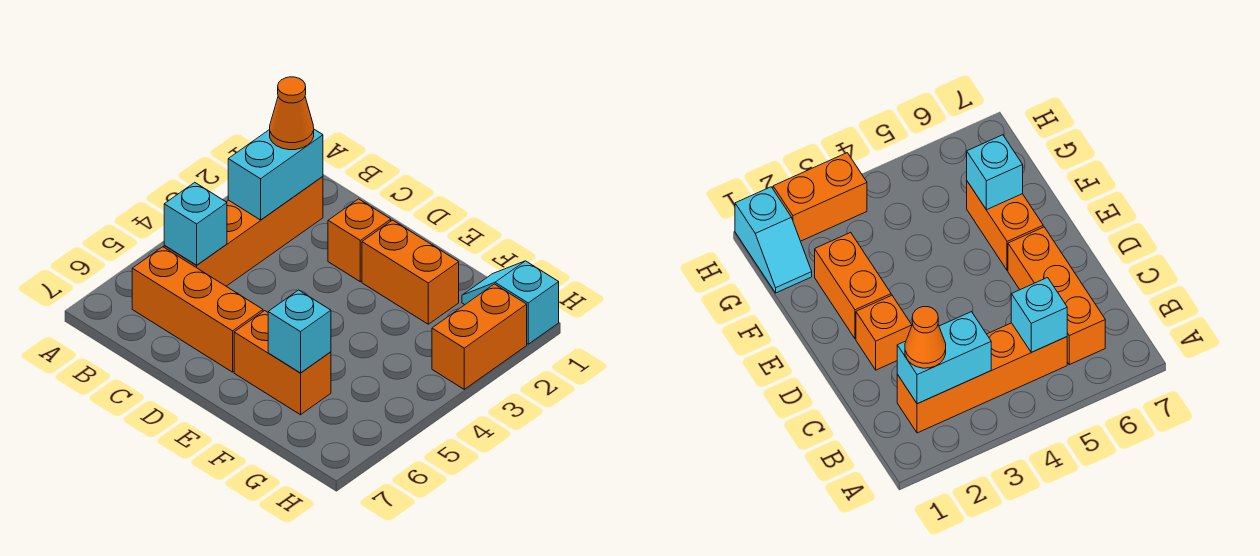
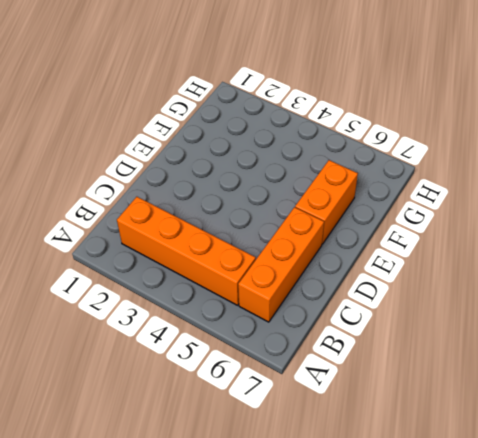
none -> orange brick D2 level 1
none -> orange brick E2:F2 level 1

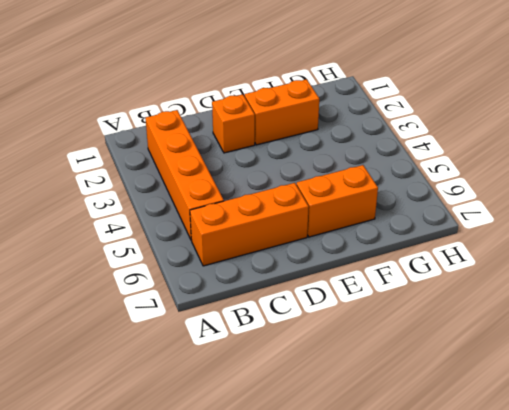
none -> cyan slope G1:H1 level 1 top H
none -> orange brick H2:H3 level 1

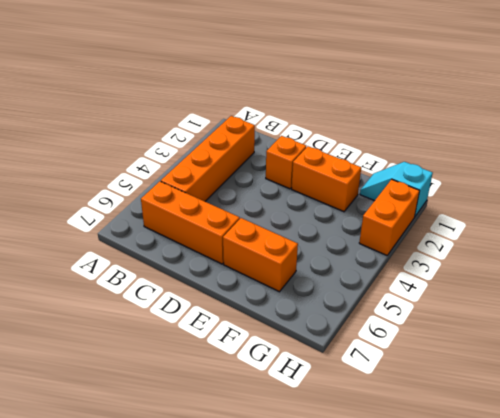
none -> cyan brick B2:B3 level 2
none -> cyan brick B5 level 2

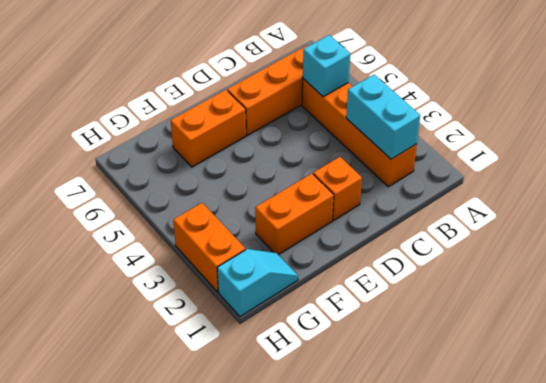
none -> cyan brick F6 level 2
none -> orange cone B2 level 3

